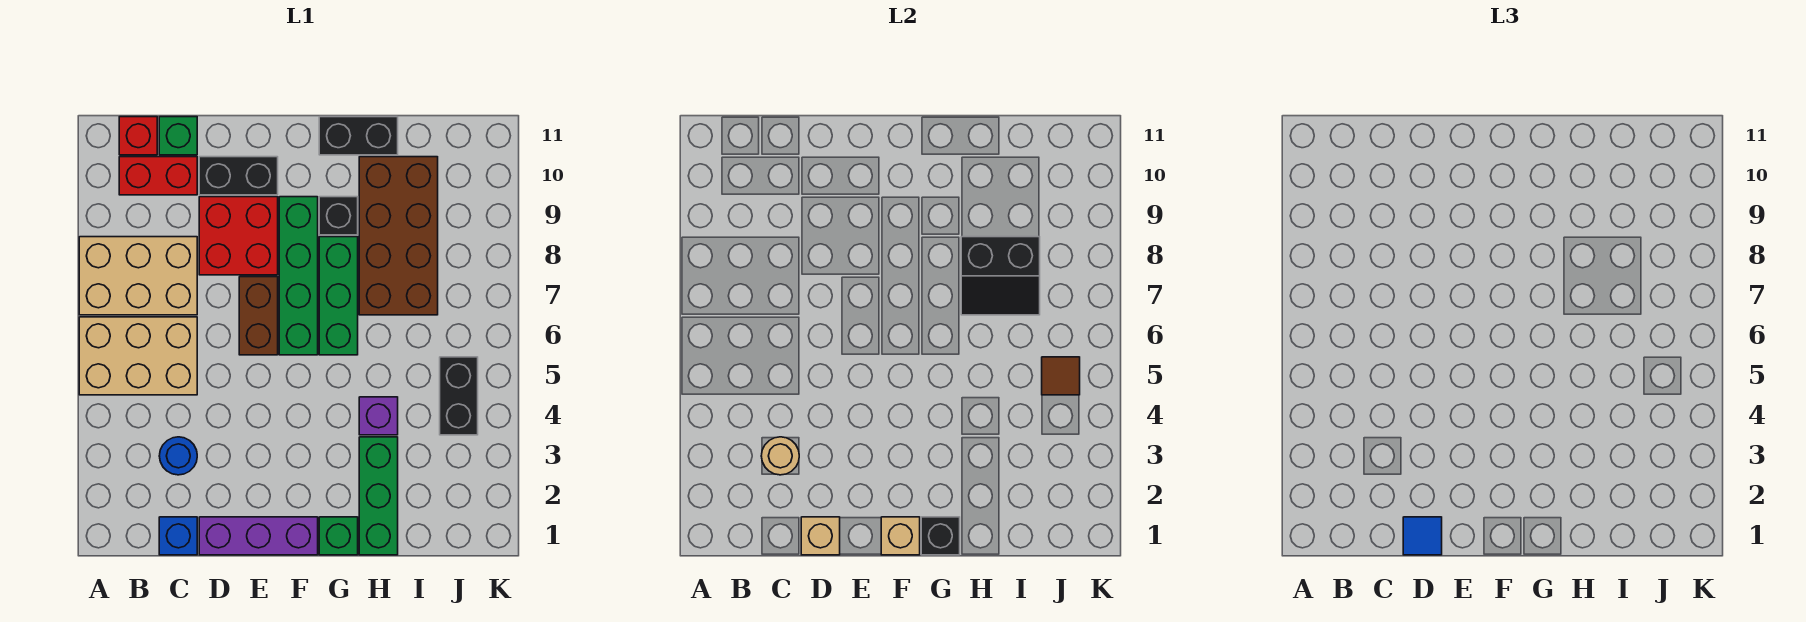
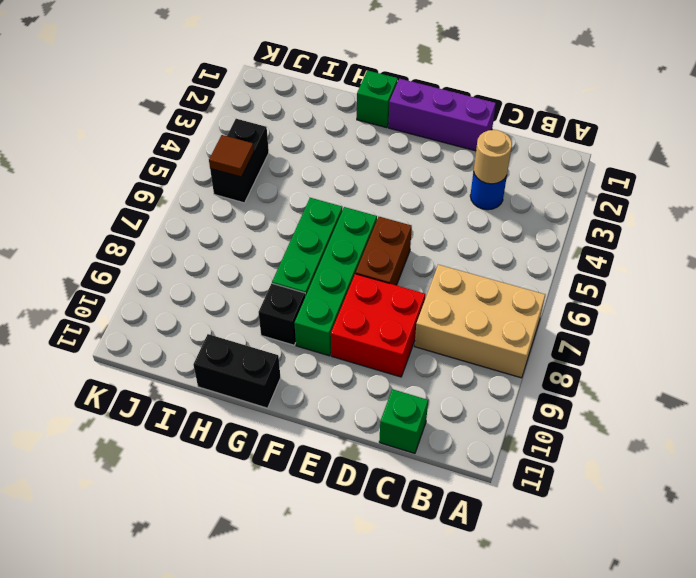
none -> tan brick A5:C6 level 1
none -> red brick B10:C10 level 1
none -> red brick B11 level 1

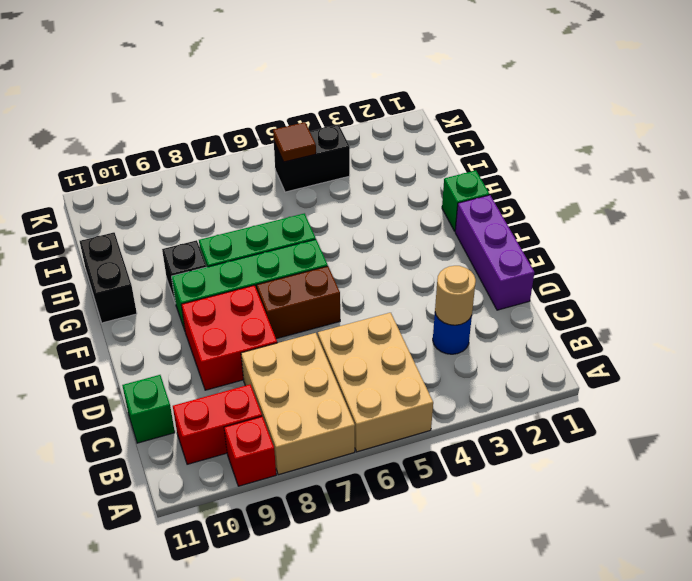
red brick A9 level 1 -> red brick B11 level 1
red brick B9:B10 level 1 -> red brick B10:C10 level 1
none -> blue brick C1 level 1
none -> black brick D10:E10 level 1
none -> green brick H1:H3 level 1

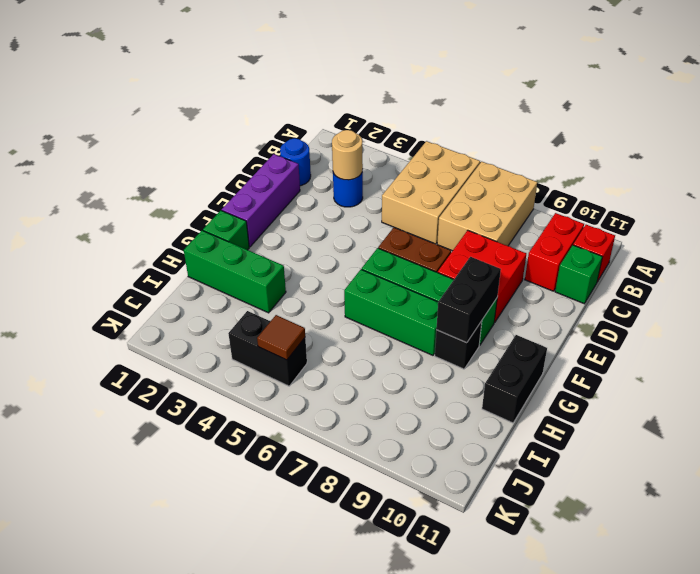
blue round brick C1 level 1 -> blue brick C1 level 1
black brick F9:G9 level 2 -> black brick D10:E10 level 1
none -> purple brick H4 level 1
none -> brown brick H7:I10 level 1
none -> tan brick D1 level 2

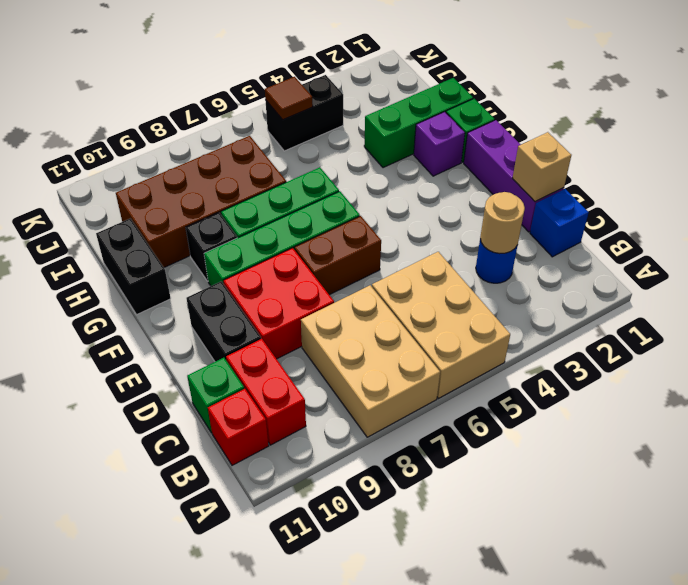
purple brick G2 level 1 -> purple brick H4 level 1
none -> tan brick F1 level 2
none -> black brick G1 level 2
none -> black slope H7:I8 level 2 top 8

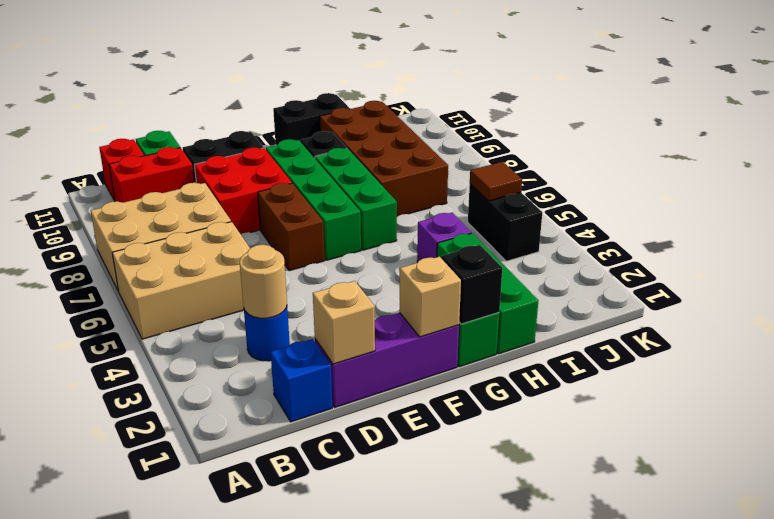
none -> black slope H7:I8 level 2 top 8
none -> blue tile D1 level 3

